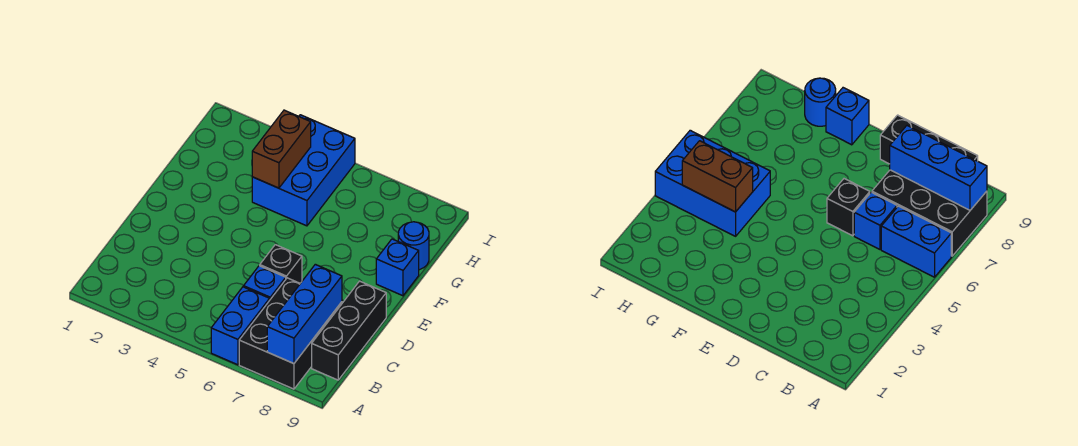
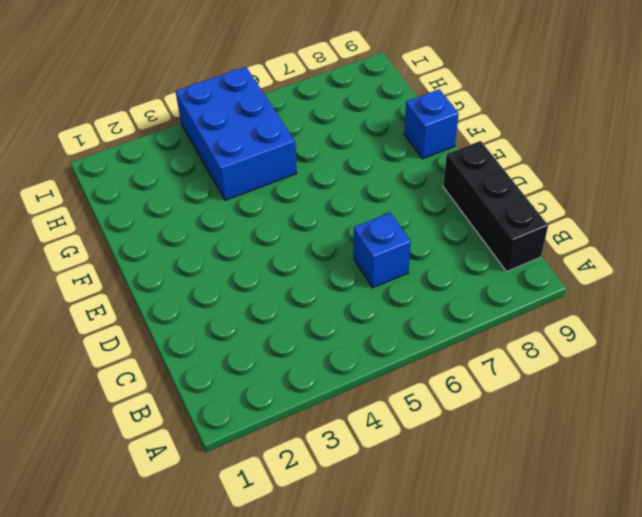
none -> blue brick A6:B6 level 1
none -> black brick A7:C8 level 1

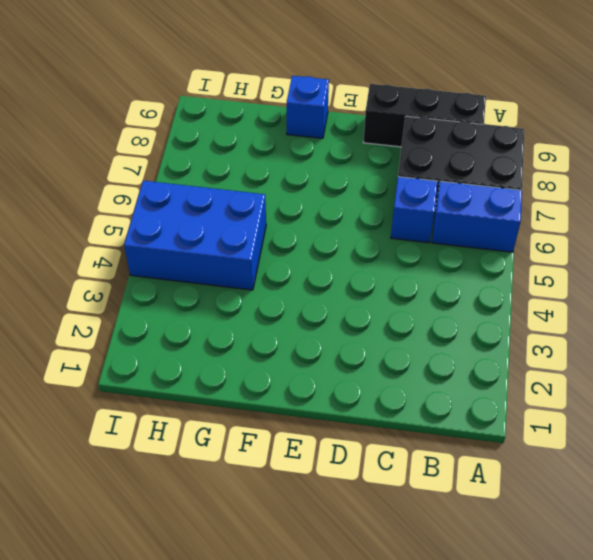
none -> black brick D6 level 1
none -> blue round brick G9 level 1

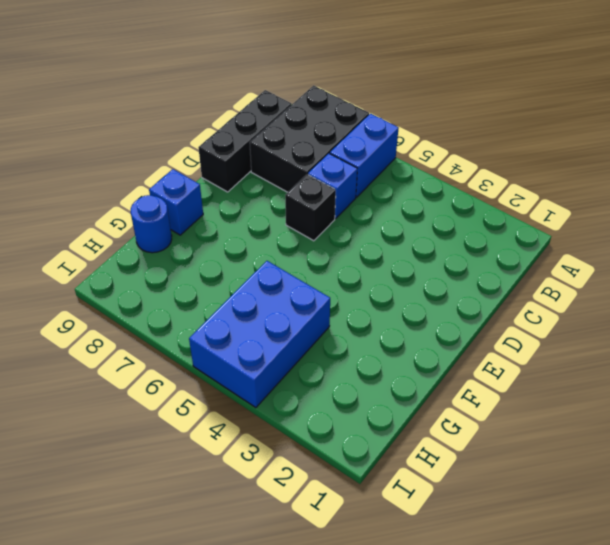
none -> blue brick A8:C8 level 2
none -> brown brick G4:H4 level 2

